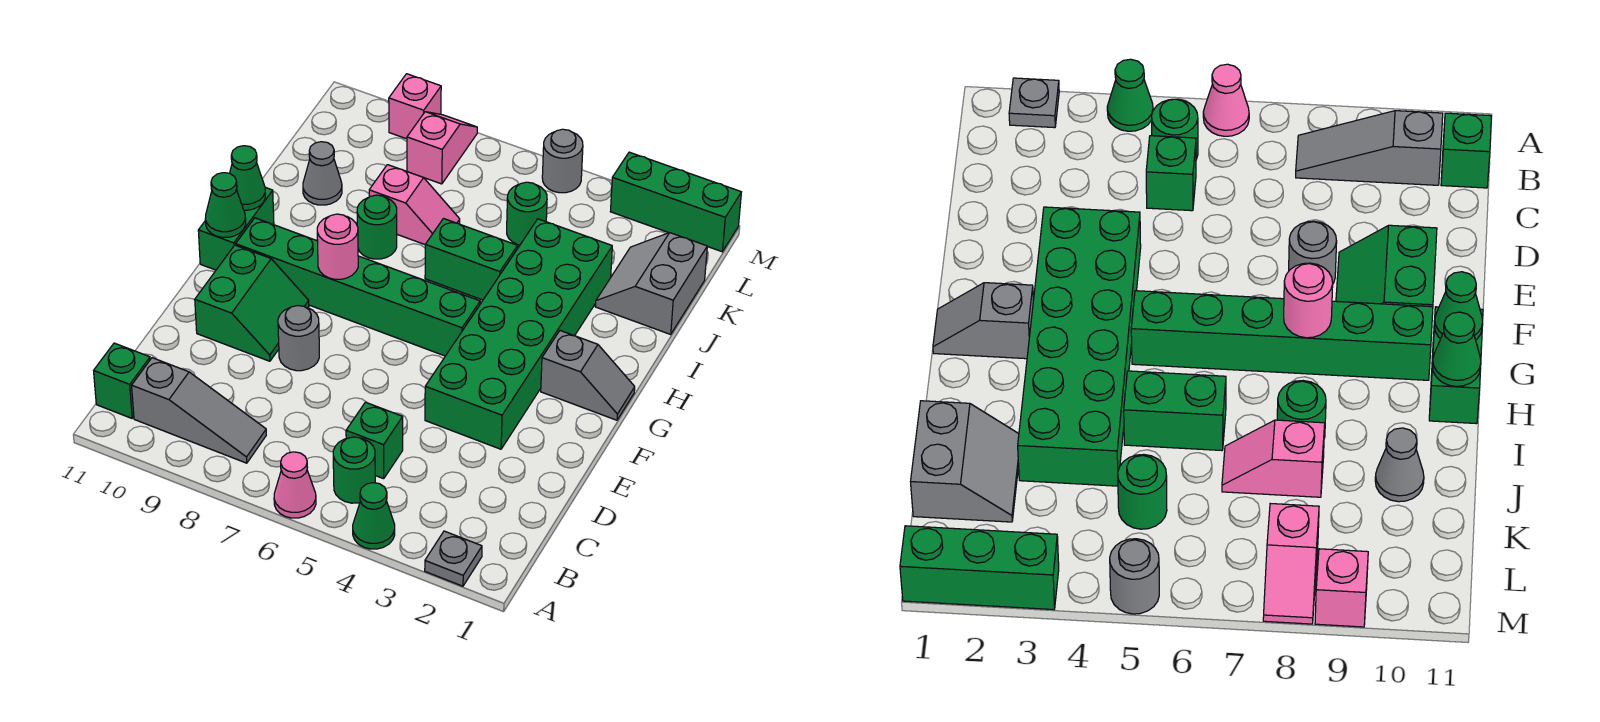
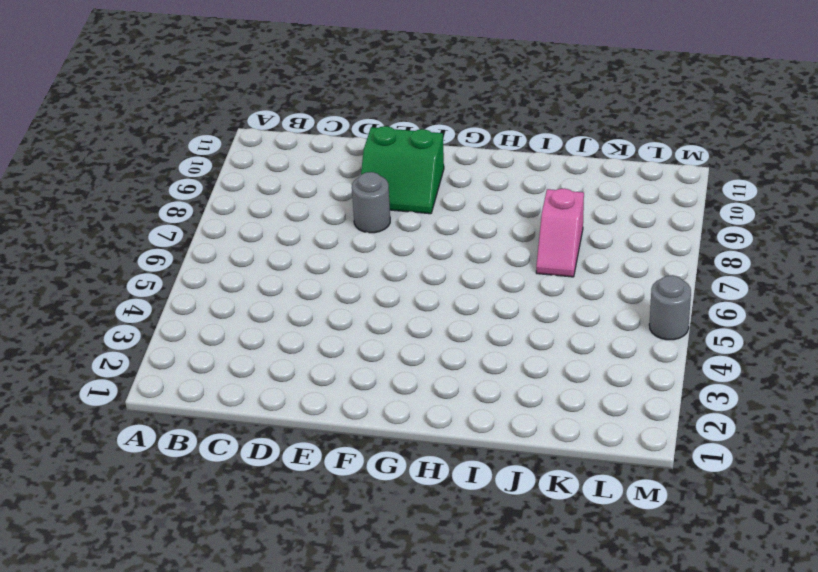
none -> grey plate A2 level 1
none -> green cone A4 level 1
none -> pink cone A6 level 1

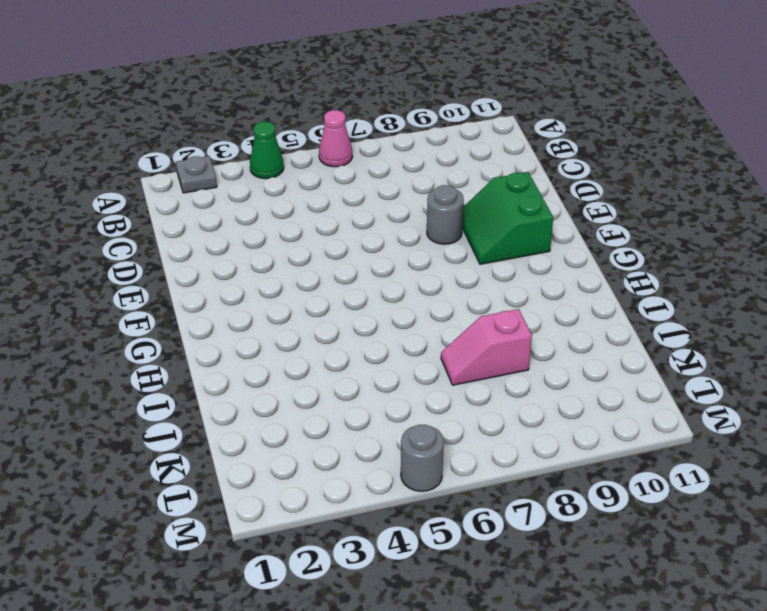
none -> green round brick B5 level 1
none -> grey slope B8:B10 level 1 top 10
none -> green brick B11 level 1

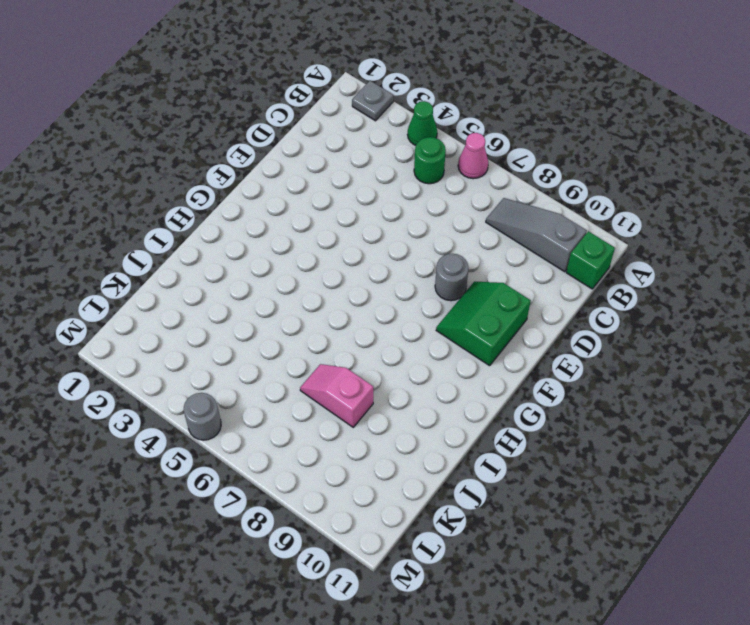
none -> green brick C5 level 1
none -> green brick E3:J4 level 1
none -> grey slope G1:G2 level 1 top 2

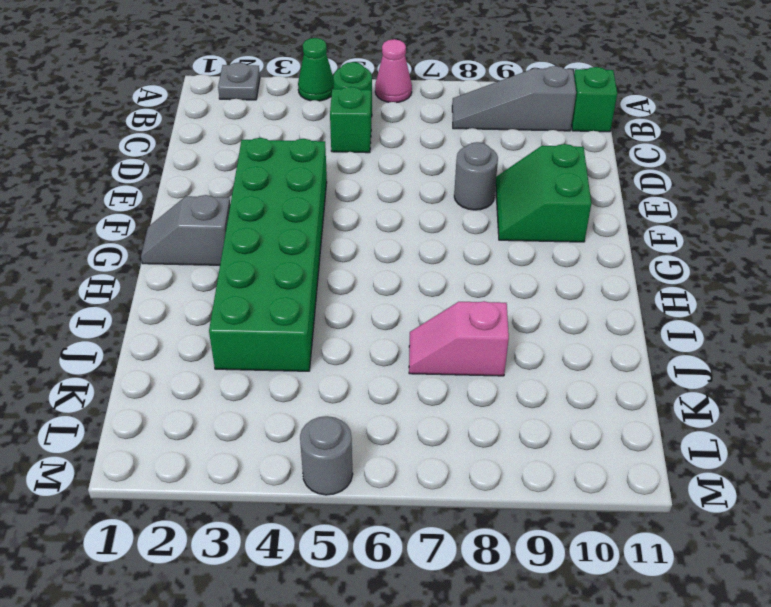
none -> green brick G5:G10 level 1
none -> green brick G11:H11 level 1
none -> green brick I5:I6 level 1

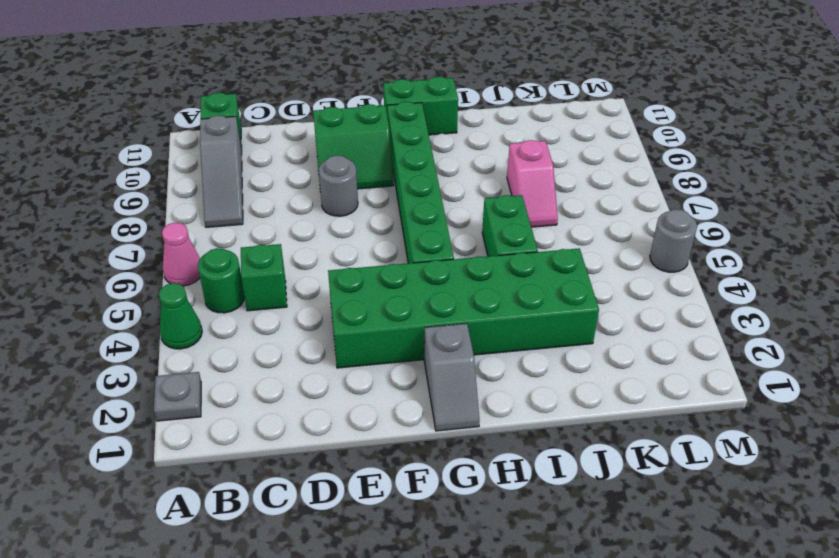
none -> green round brick I8 level 1
none -> grey slope J1:K2 level 1 top 1
none -> grey cone J10 level 1

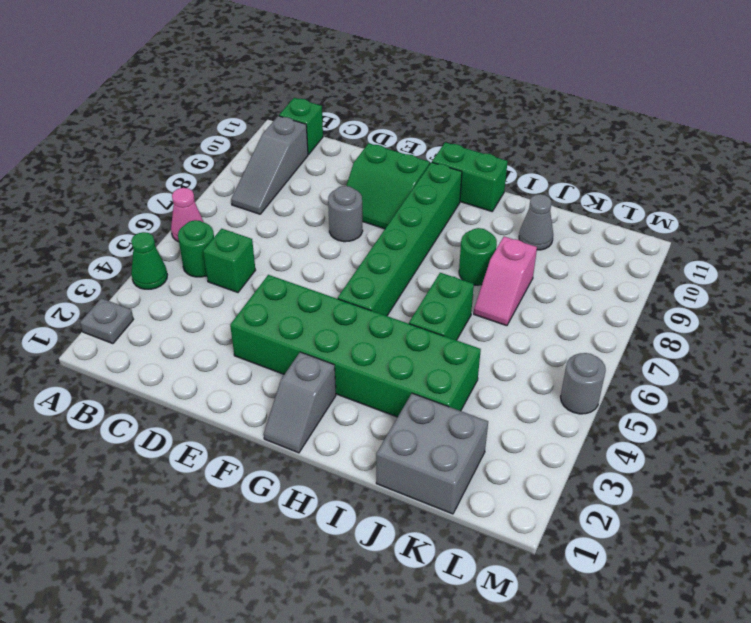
grey brick J1:K2 level 1 -> grey slope J1:K2 level 1 top 1
none -> green round brick K5 level 1
none -> pink slope L8:M8 level 1 top L
none -> green brick M1:M3 level 1

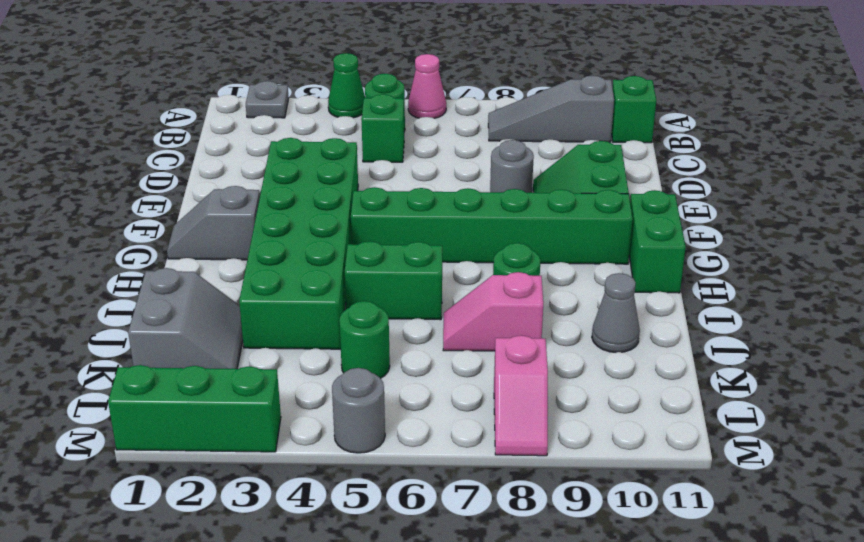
none -> pink brick M9 level 1
none -> pink round brick G8 level 2
none -> green cone G11 level 2

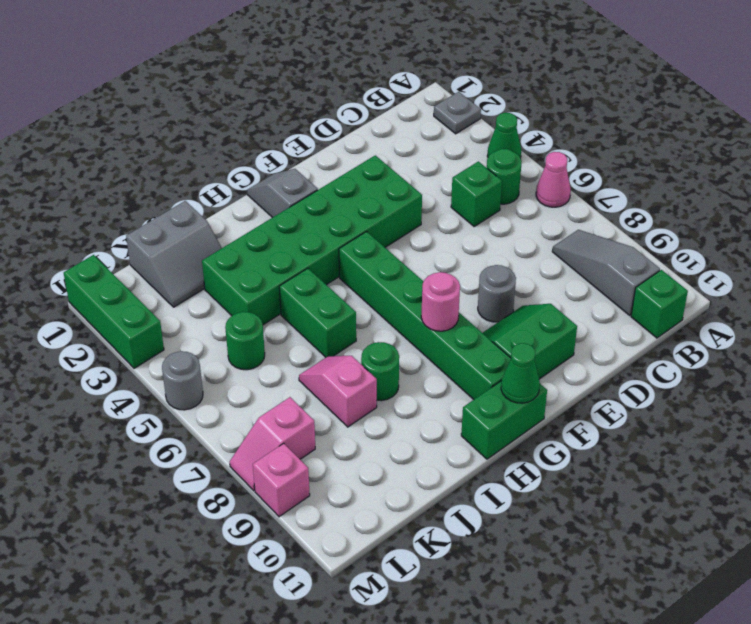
none -> grey cone J10 level 1
none -> green cone H11 level 2

